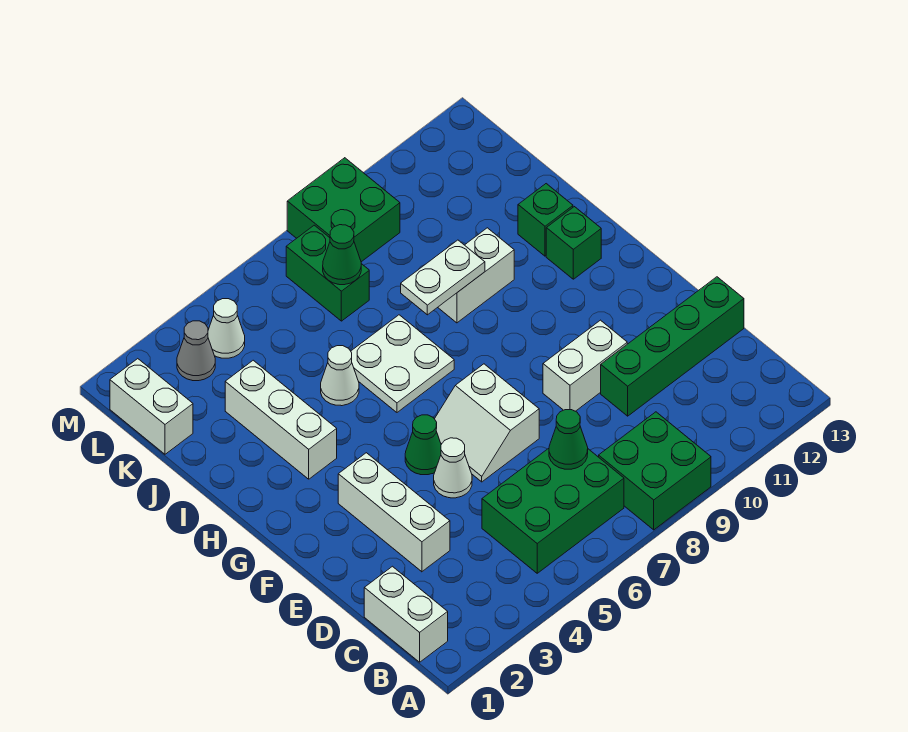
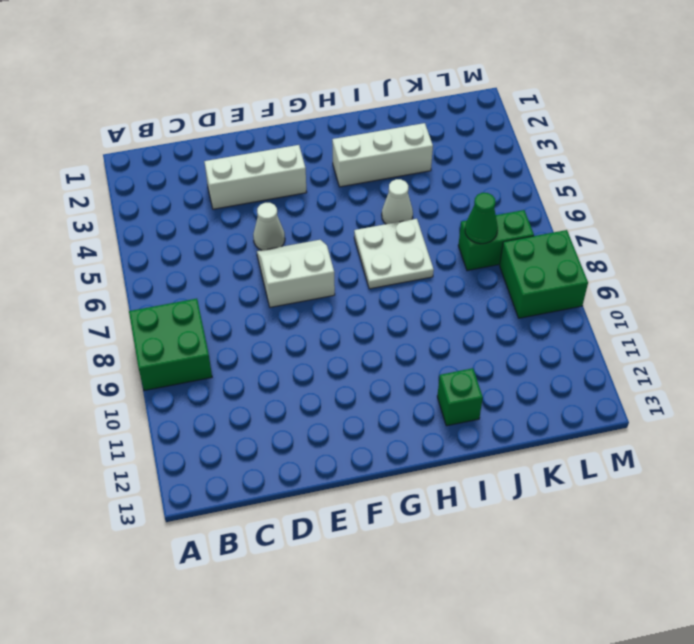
none -> white brick B1:C1 level 1
none -> green brick B5:C7 level 1
none -> green brick D10:D13 level 1

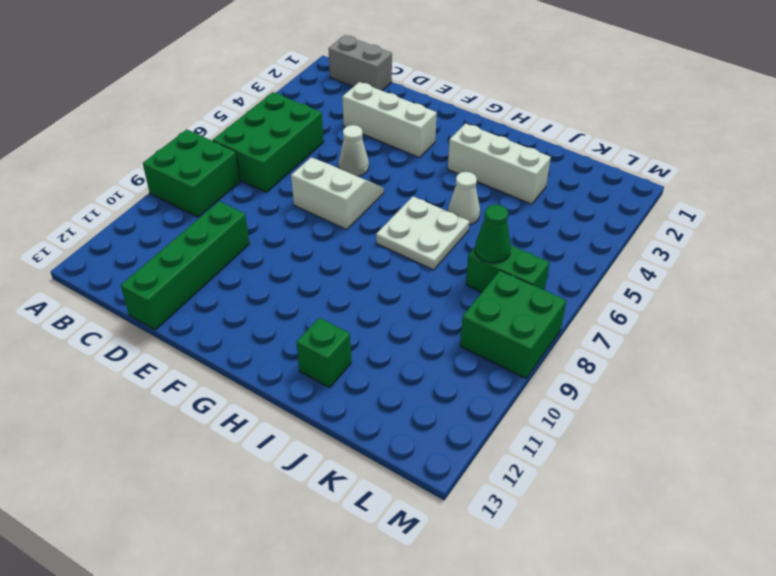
grey brick B1:C1 level 1 -> white brick B1:C1 level 1
none -> white brick E9:E10 level 1
none -> green cone F5 level 1
none -> green brick H12 level 1

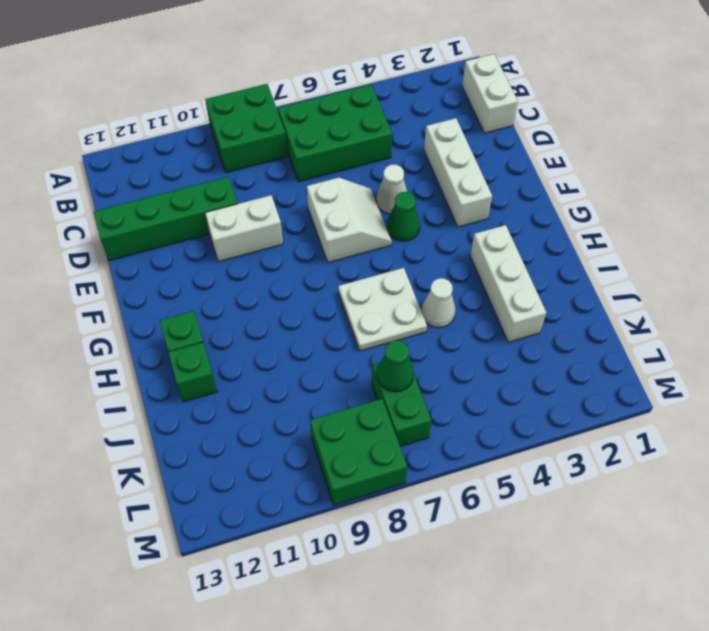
none -> white brick I9:I10 level 1
none -> white brick K1:L1 level 1
none -> grey cone L3 level 1

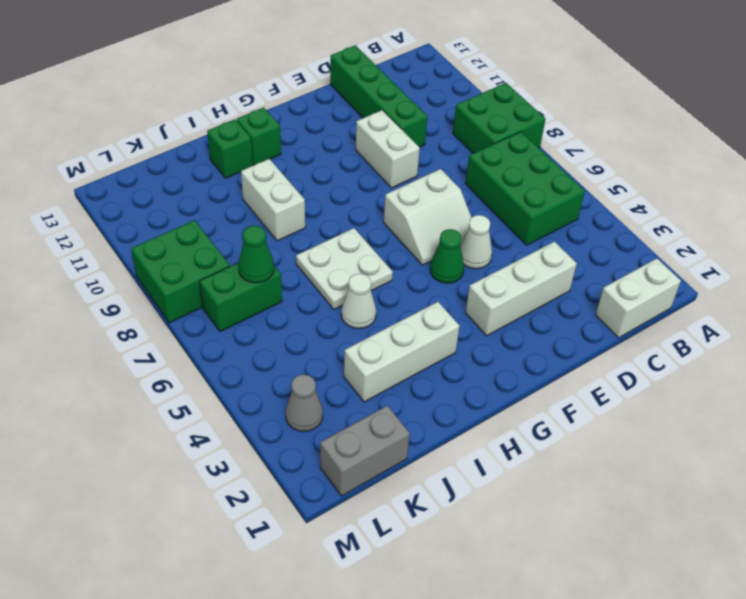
grey brick K1:L1 level 1 -> white brick K1:L1 level 1
none -> white cone L4 level 1
none -> green cone C7 level 2
none -> white plate I8:I9 level 2

